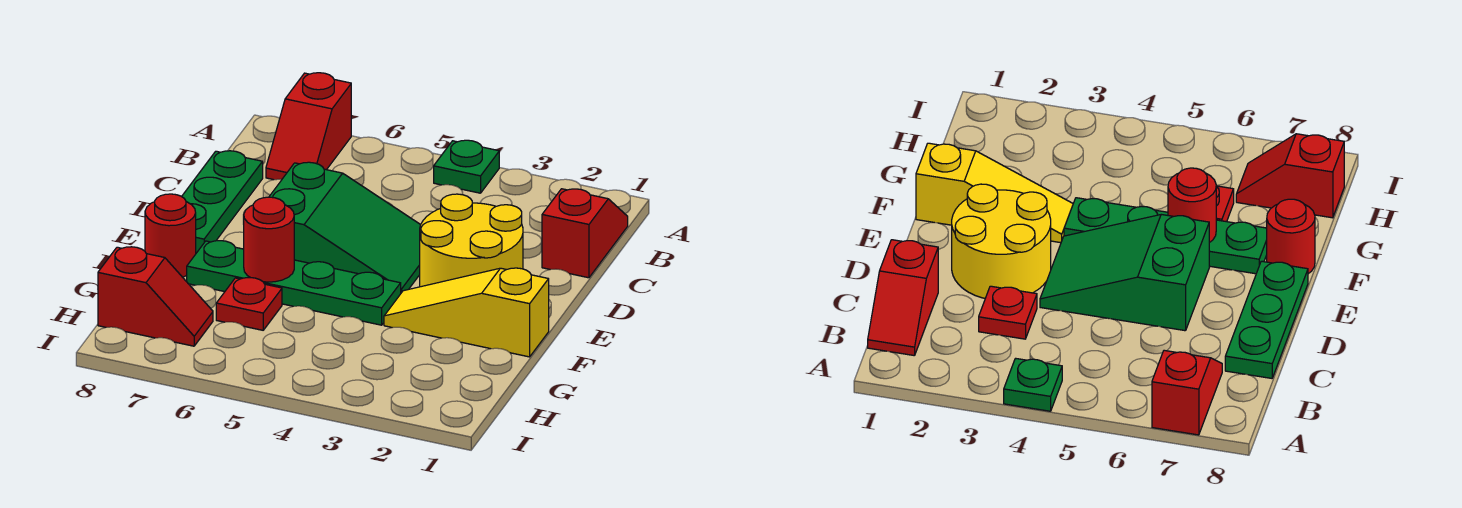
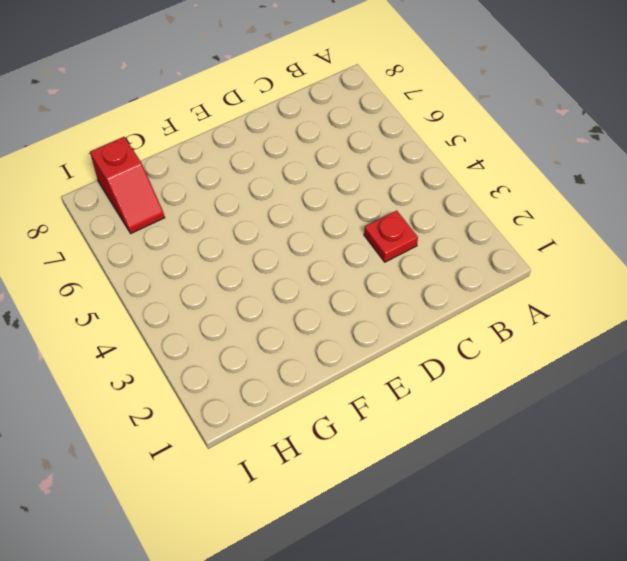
none -> green plate A4 level 1
none -> red slope A7:B7 level 1 top A
none -> red slope B1:C1 level 1 top C

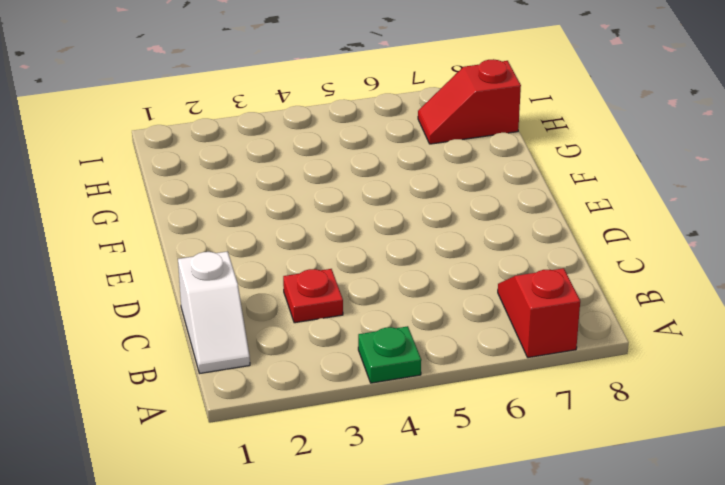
white slope B1:C1 level 1 top C -> red slope B1:C1 level 1 top C
none -> green plate C8:E8 level 1
none -> yellow round brick D2:E3 level 1
none -> green slope D4:E6 level 1 top 6

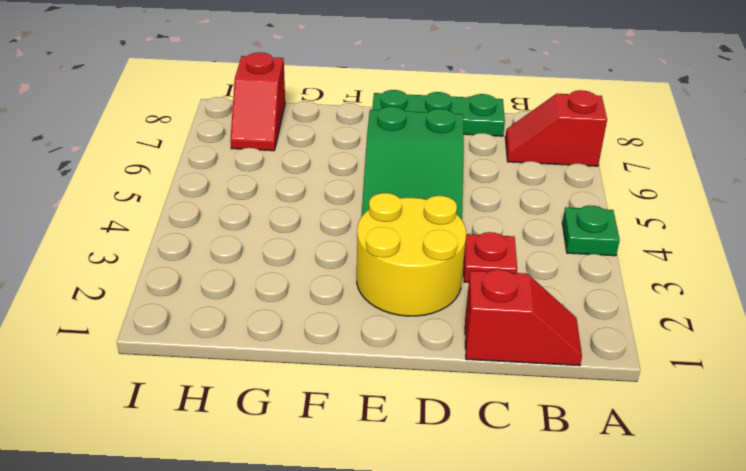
none -> yellow slope F1:F3 level 1 top 1
none -> green plate F4:F7 level 1
none -> red round brick F8 level 1

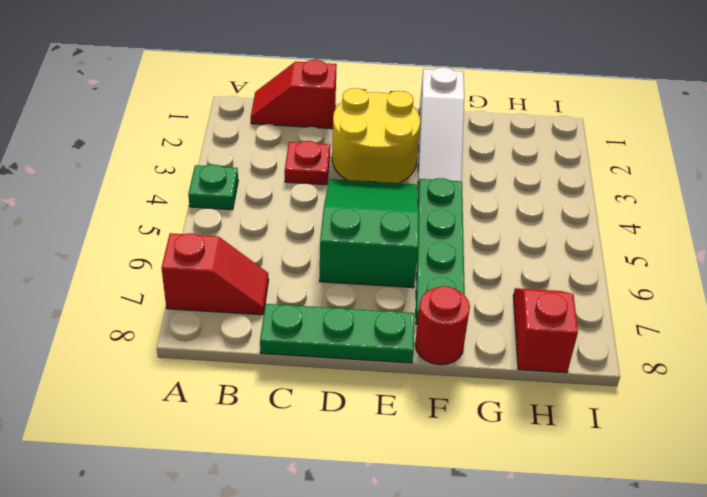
white slope F1:F3 level 1 top 1 -> yellow slope F1:F3 level 1 top 1
none -> red plate G6 level 1
none -> red round brick F6 level 2

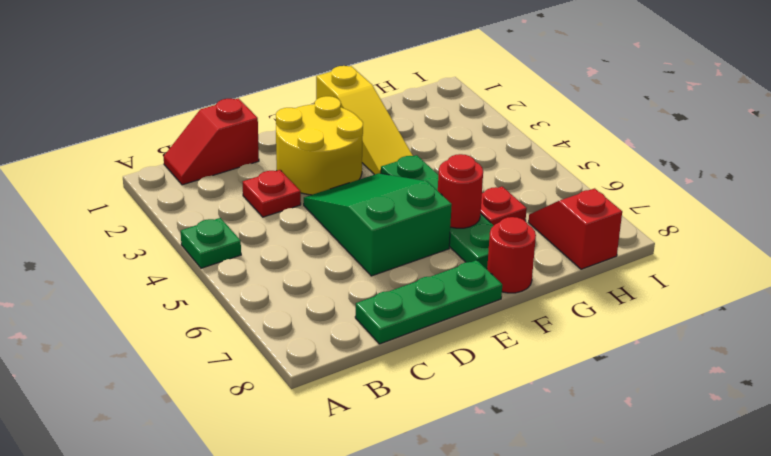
none -> red slope A7:B7 level 1 top A

